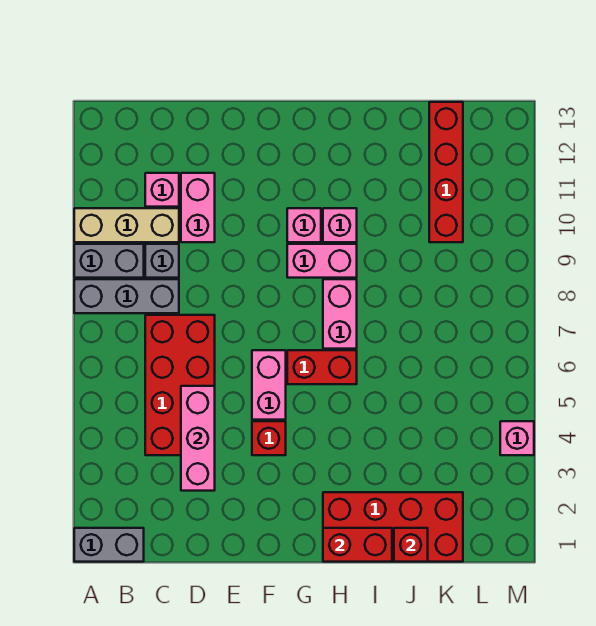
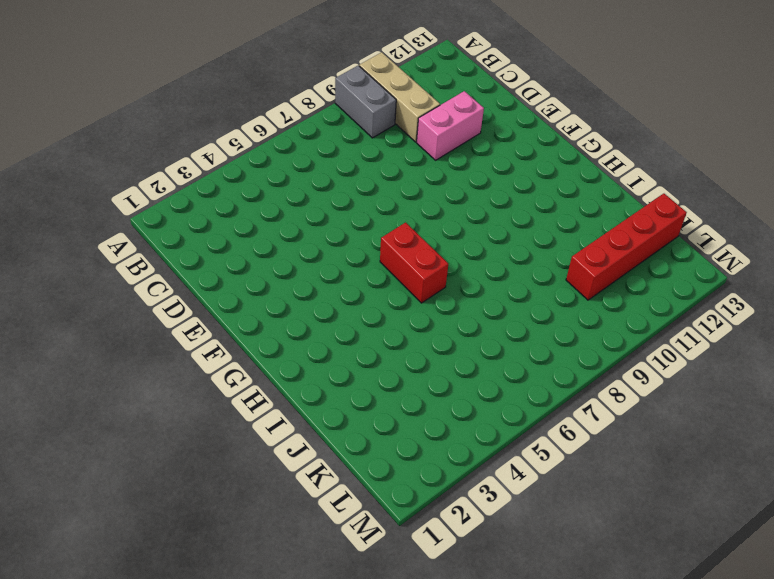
none -> grey brick A1:B1 level 1
none -> grey brick A8:C8 level 1
none -> red brick C4:D7 level 1

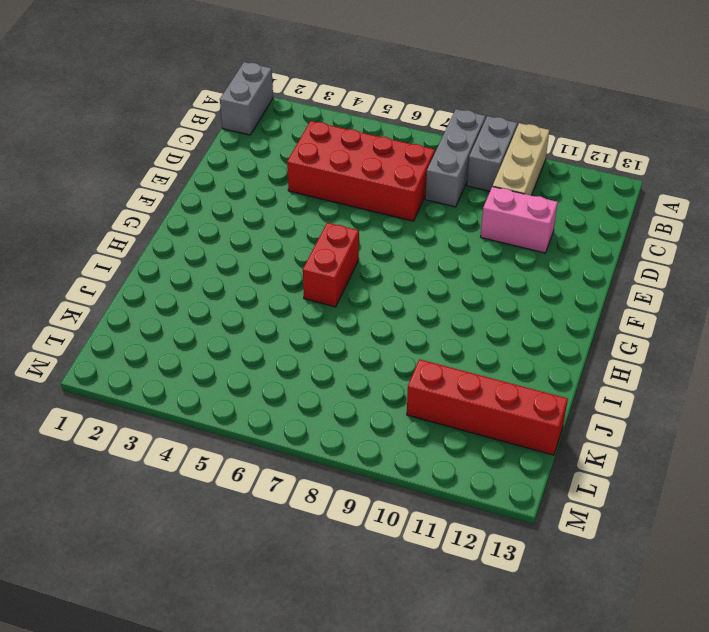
none -> grey brick C9 level 1
none -> pink brick C11 level 1
none -> red brick F4 level 1

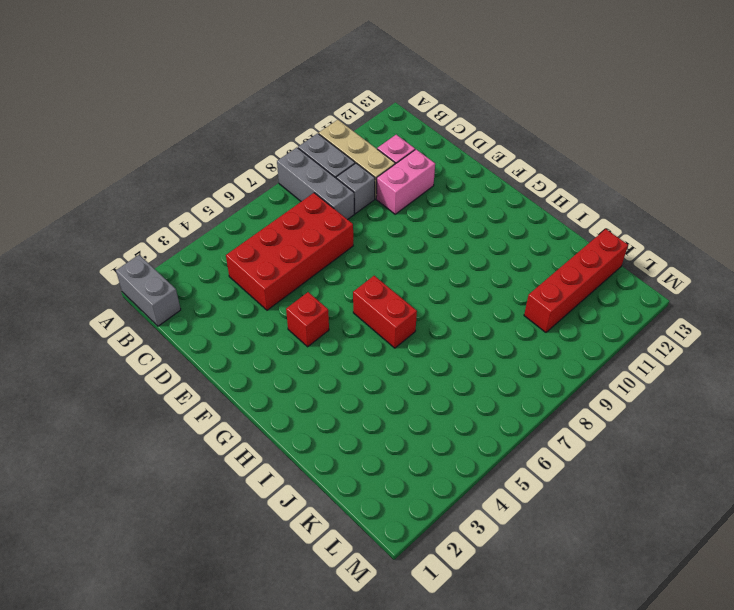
none -> pink brick F5:F6 level 1
none -> pink brick G9:H9 level 1
none -> pink brick G10 level 1

